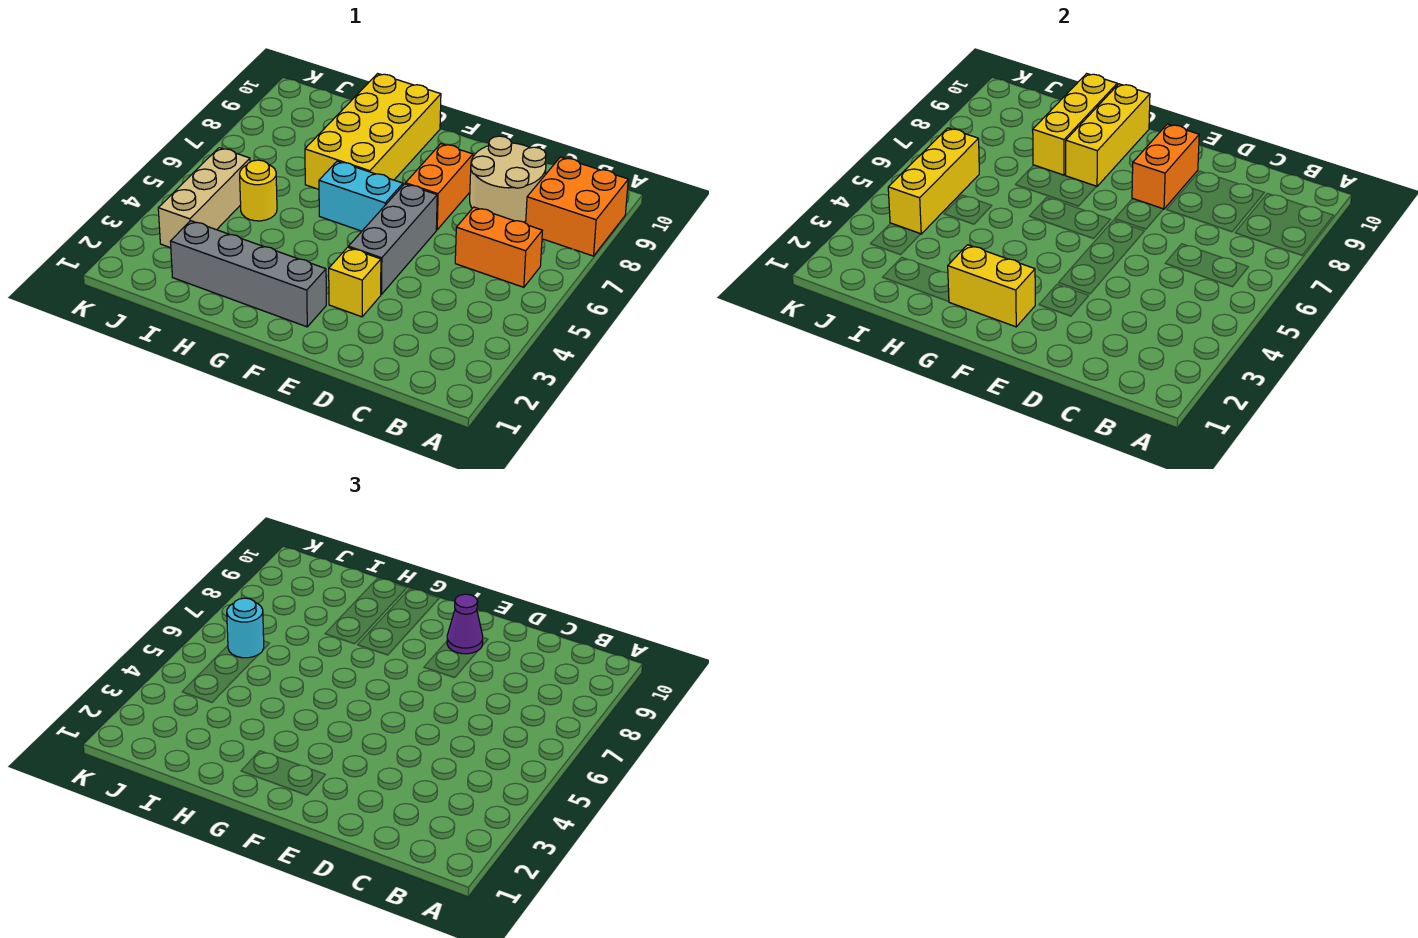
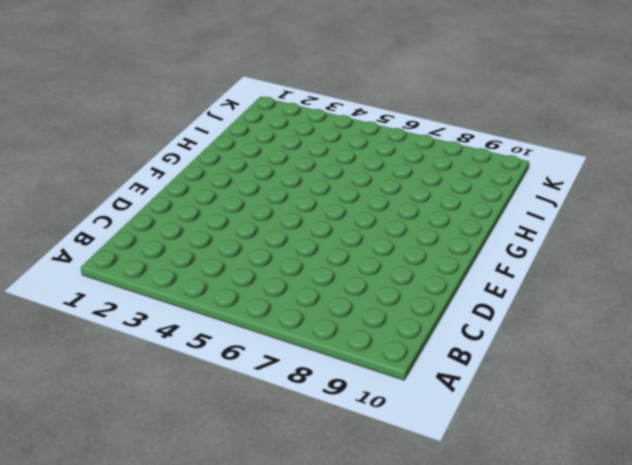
none -> orange brick A8:B9 level 1
none -> orange brick B6:C6 level 1
none -> tan round brick C8:D9 level 1

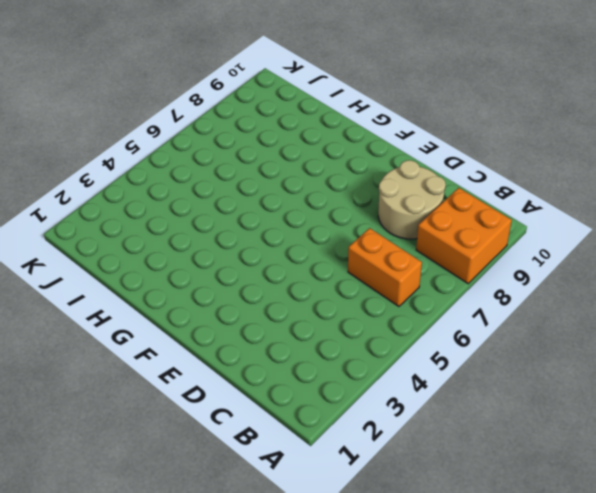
none -> yellow brick E3 level 1
none -> grey brick E4:E6 level 1
none -> orange brick E7:E8 level 1

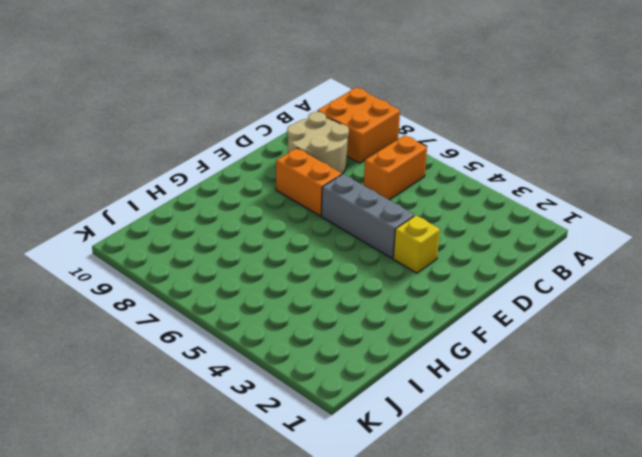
none -> grey brick F2:I2 level 1
none -> cyan brick F6:G6 level 1
none -> yellow brick G7:H10 level 1

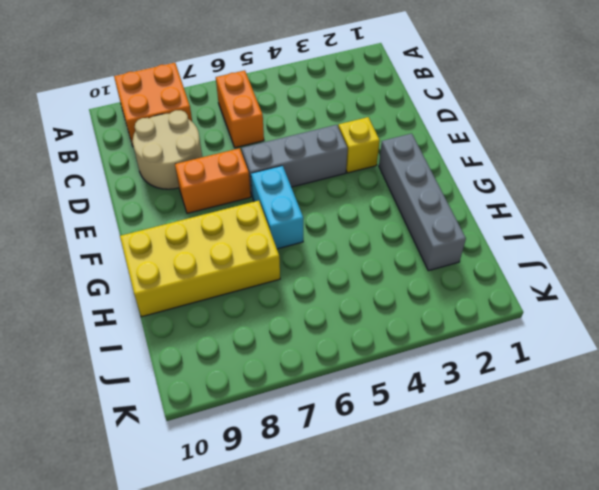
none -> yellow round brick I5 level 1
none -> tan brick J3:J5 level 1
none -> orange brick E8:E9 level 2

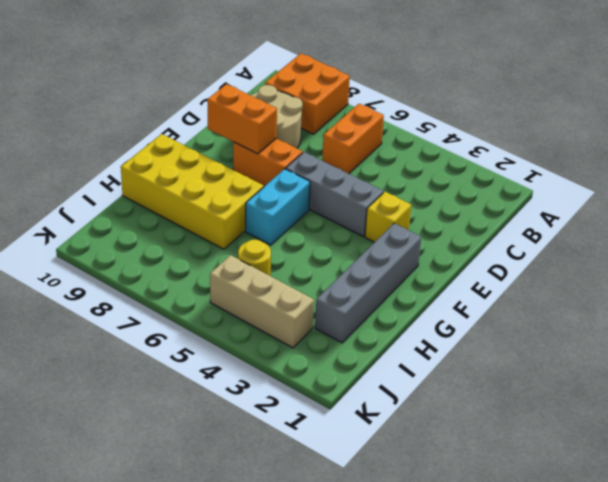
none -> yellow brick F2:G2 level 2
none -> yellow brick G8:G10 level 2
none -> yellow brick H8:H10 level 2

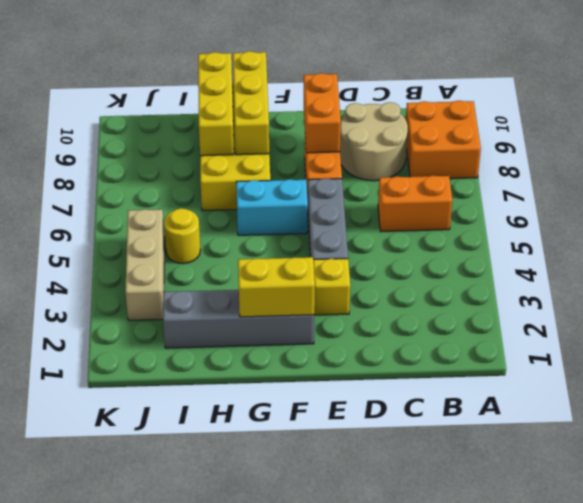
none -> yellow brick J4:J6 level 2
none -> purple cone E9 level 3
none -> cyan round brick J6 level 3

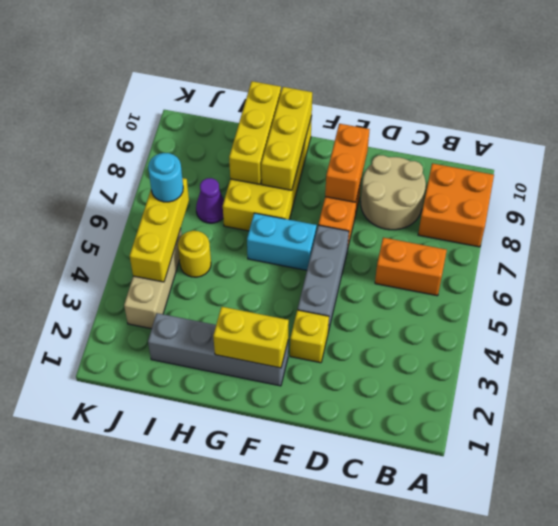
purple cone I7 level 1 -> purple cone E9 level 3

